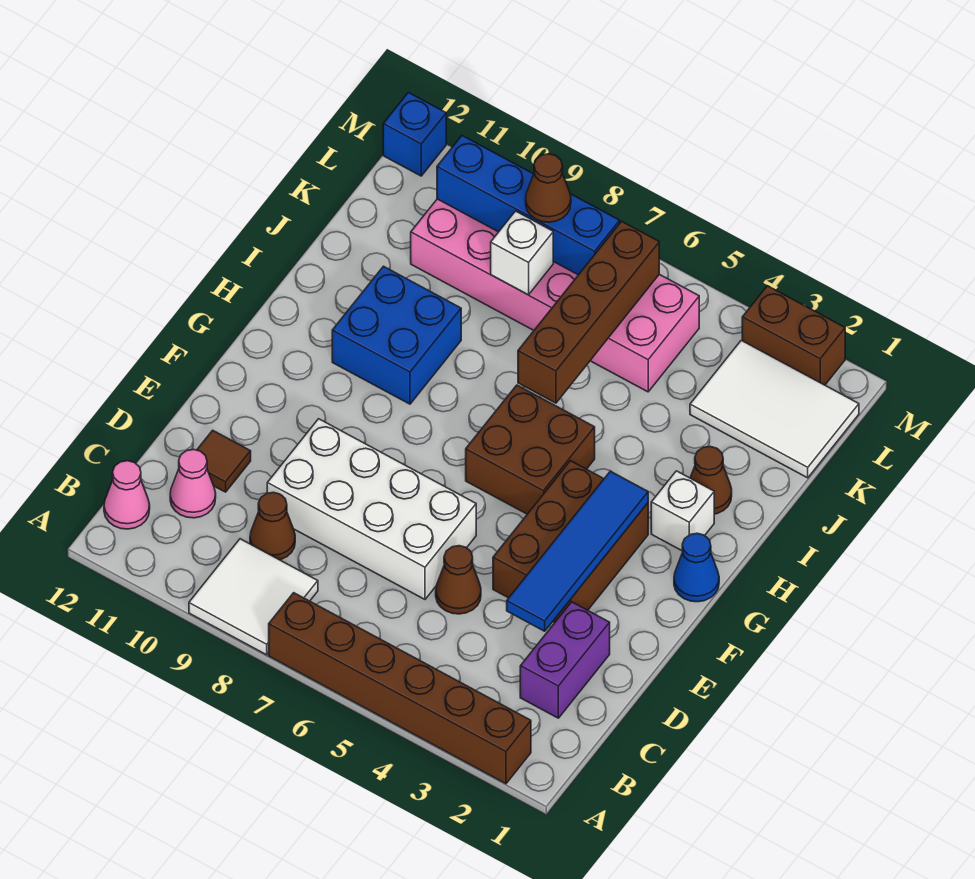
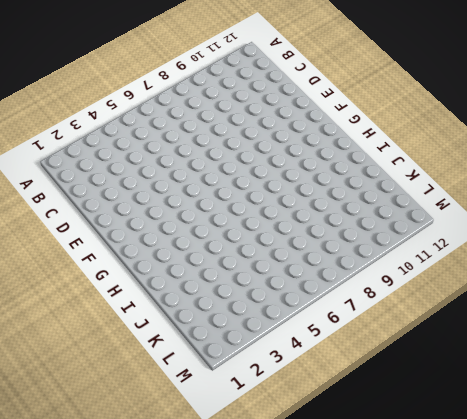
none -> brown brick A2:A7 level 1
none -> white tile A8:B9 level 1
none -> pink cone B12 level 1

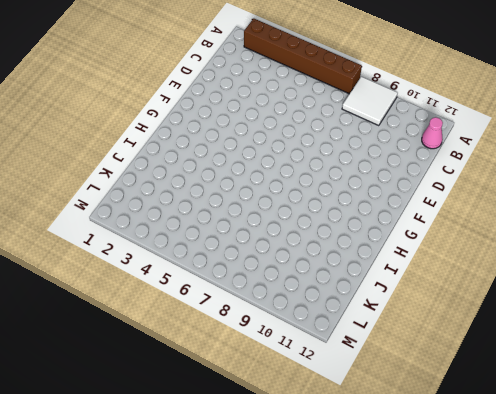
none -> purple brick C2:D2 level 1
none -> brown cone C9 level 1
none -> pink cone C11 level 1

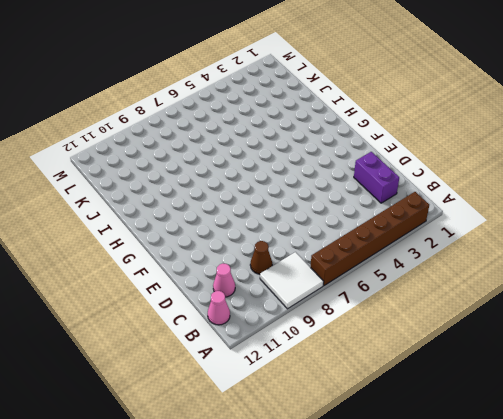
none -> brown cone D5 level 1
none -> white brick D6:E9 level 1
none -> brown tile D11 level 1

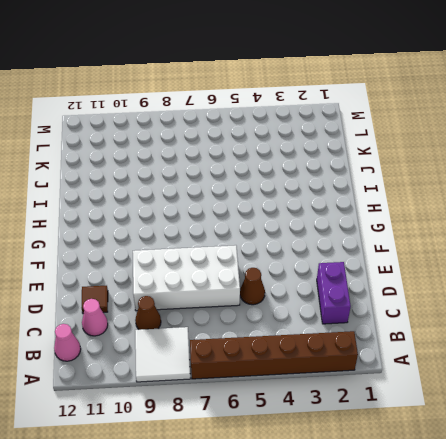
none -> brown brick E3:G4 level 1
none -> blue cone G1 level 1
none -> brown brick G5:H6 level 1

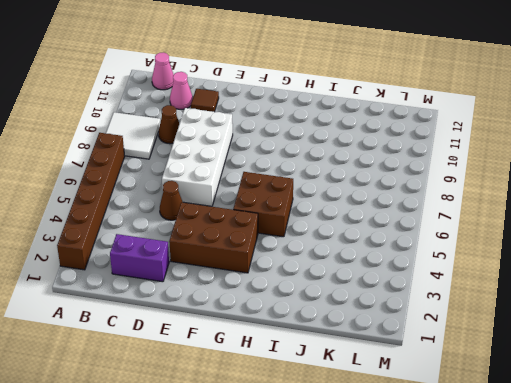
none -> blue cone G1 level 1
none -> white brick H2 level 1
none -> blue brick H9:I10 level 1

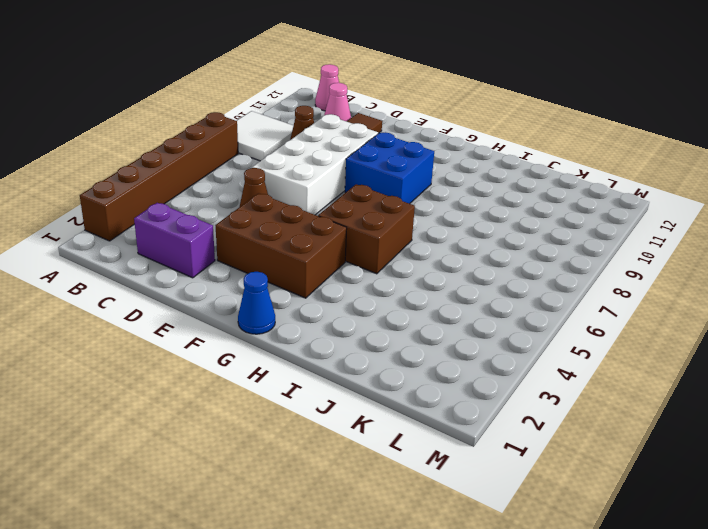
blue brick F8:G9 level 1 -> blue brick H9:I10 level 1
none -> white brick H2 level 1
none -> brown cone I2 level 1
none -> white tile K1:L3 level 1

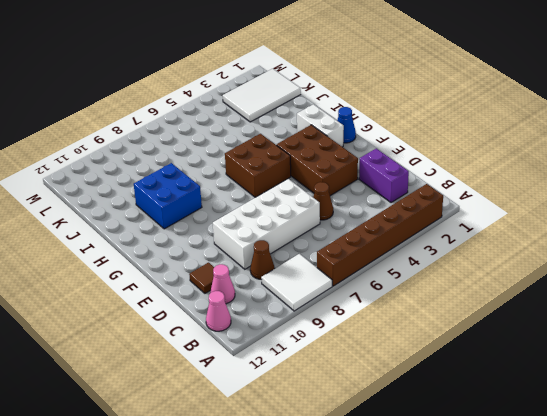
white brick G2:H2 level 1 -> white brick H2 level 1
none -> brown cone I2 level 1
none -> pink brick K5:L10 level 1
none -> brown brick M2:M3 level 1

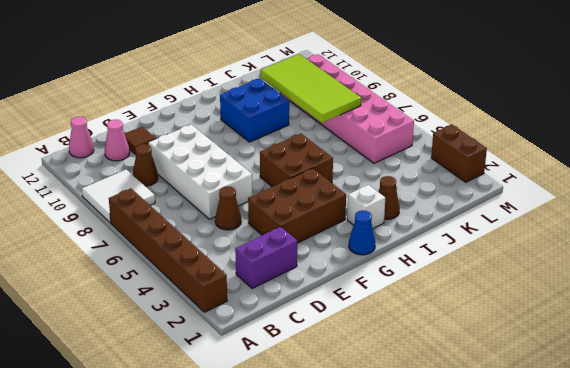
lime tile J7:K10 level 2 -> white brick K8 level 2
none -> white tile K1:L3 level 1
none -> blue brick M12 level 1
none -> blue tile D3:G3 level 2

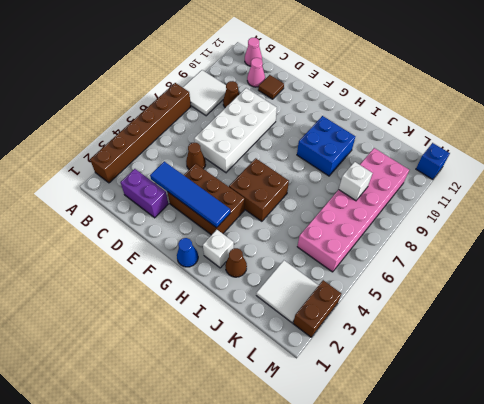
white tile K2:L3 level 1 -> white tile K1:L3 level 1
none -> brown brick I6:L6 level 2
none -> blue brick L7:L10 level 2
none -> brown cone L8 level 3

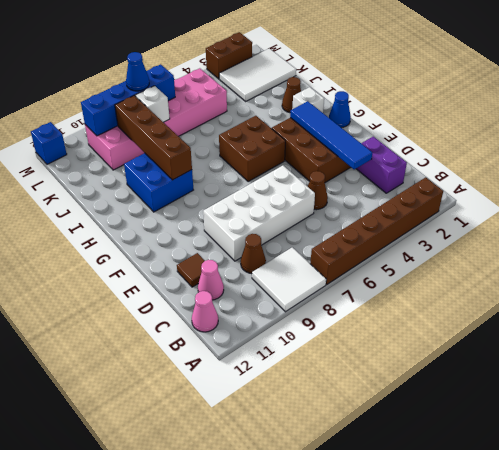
brown brick H9:K9 level 2 -> brown brick I6:L6 level 2
blue cone L8 level 3 -> brown cone L8 level 3

